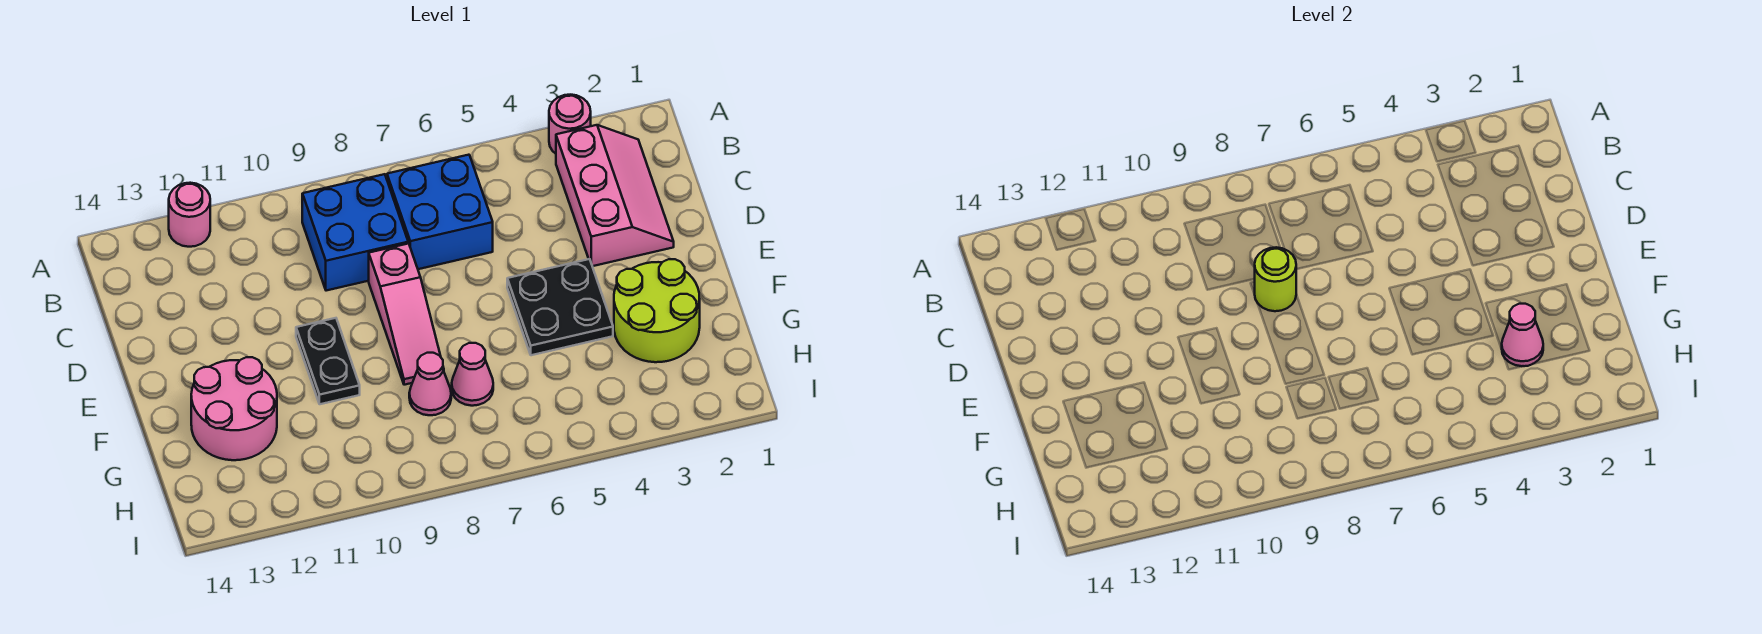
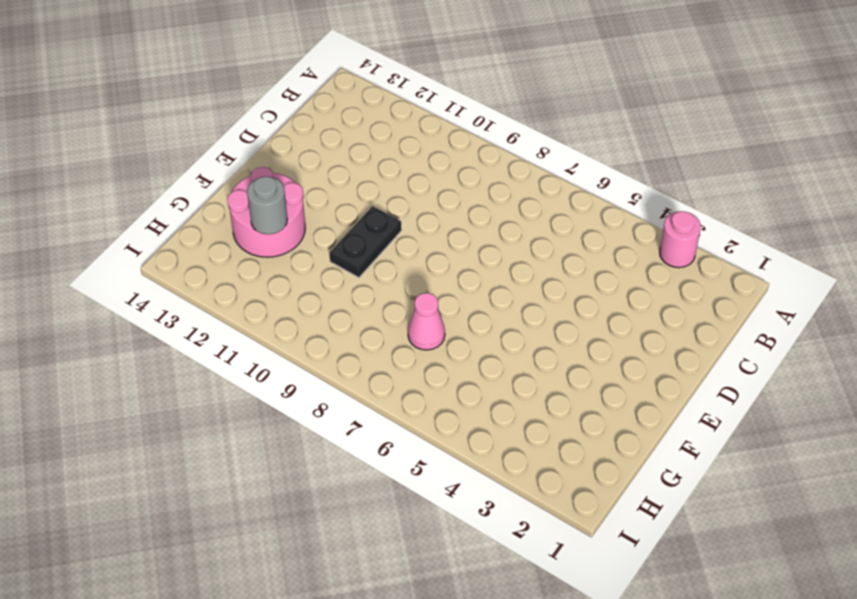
grey round brick G12 level 2 -> none
none -> pink round brick A12 level 1
none -> pink slope B2:D3 level 1 top 3
none -> blue brick B6:C7 level 1

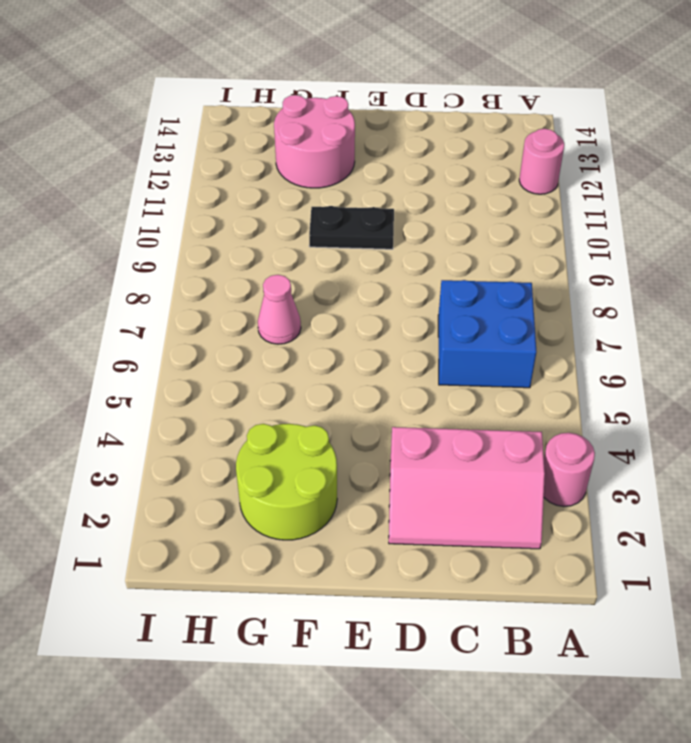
none -> blue brick B8:C9 level 1
none -> pink slope D8:F8 level 1 top D
none -> black plate E4:F5 level 1

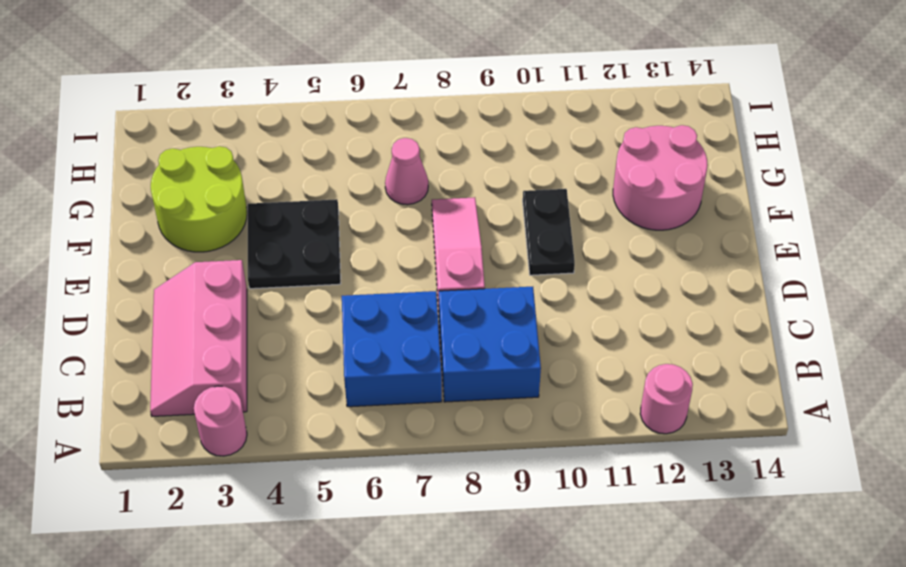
none -> pink cone G8 level 1
none -> lime round brick D8 level 2
none -> pink cone G3 level 2

